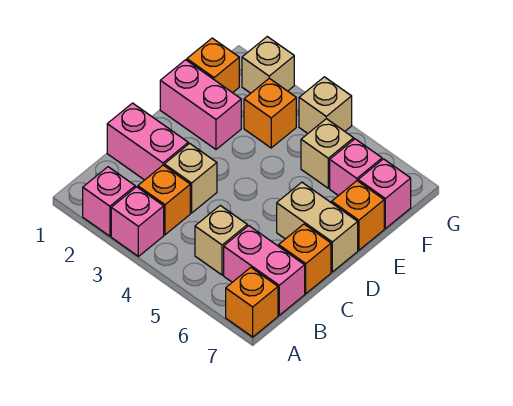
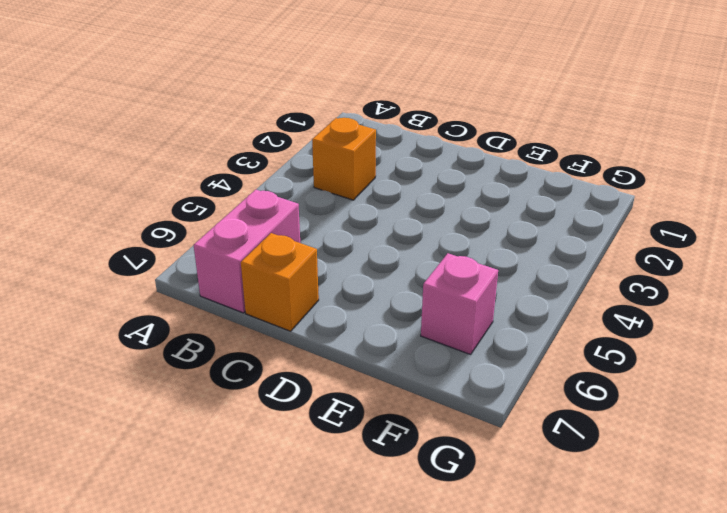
none -> pink brick A2 level 1
none -> pink brick A3 level 1
none -> orange brick A7 level 1

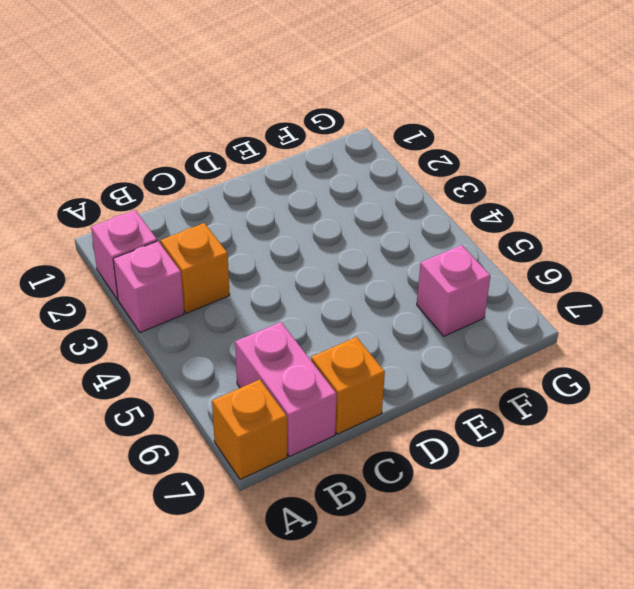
none -> tan brick B5 level 1
none -> pink brick C1:C2 level 1
none -> tan brick C3 level 1

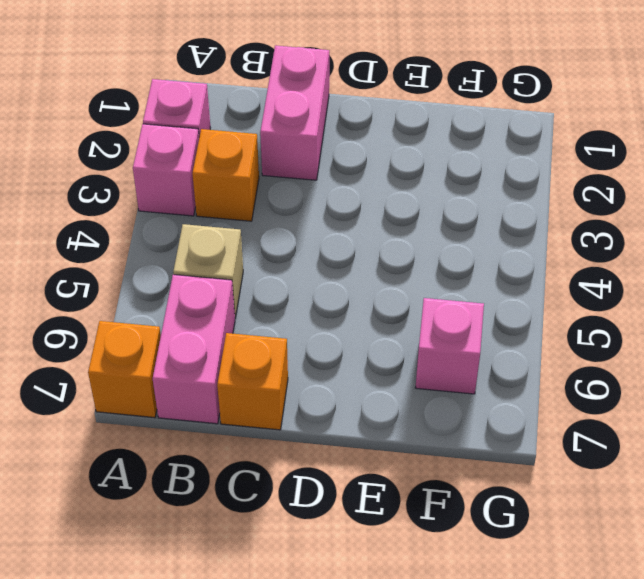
none -> tan brick C3 level 1
none -> tan brick D6:D7 level 1
none -> pink brick E1:E2 level 1

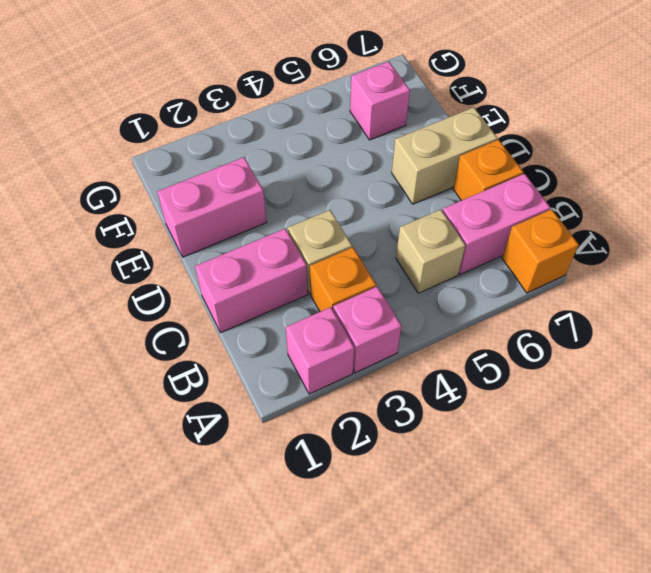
none -> orange brick E7 level 1
none -> orange brick F1 level 1
none -> orange brick F3 level 1

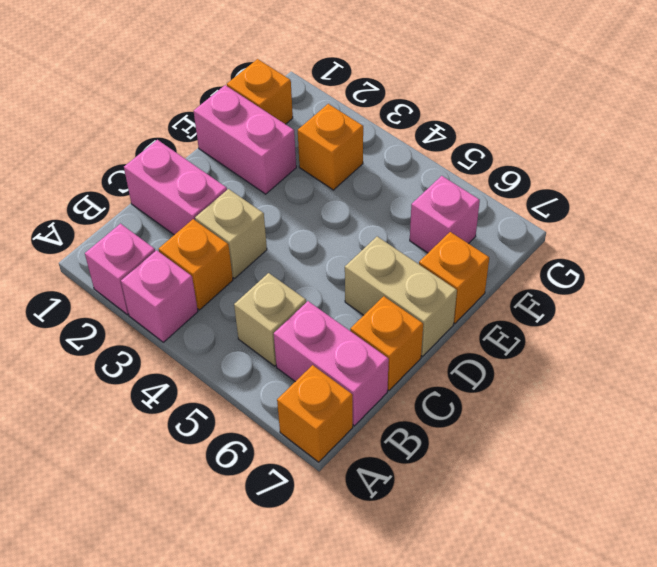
none -> tan brick F5 level 1
none -> pink brick F7 level 1
none -> tan brick G2 level 1

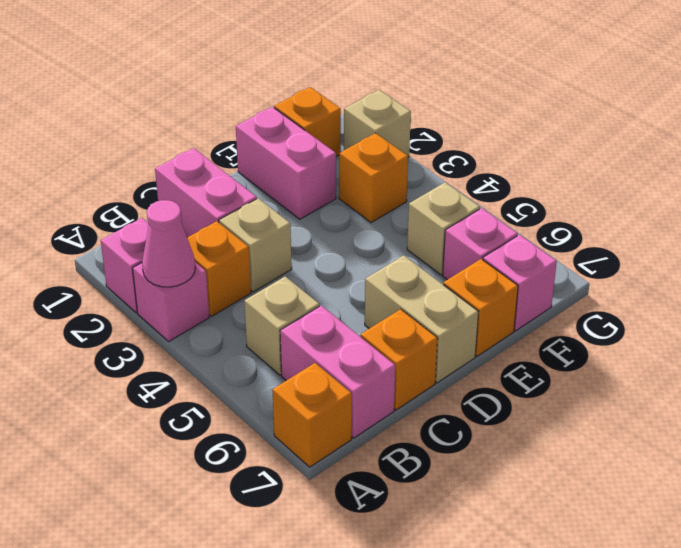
pink cone A3 level 2 -> none
none -> tan brick G4 level 1

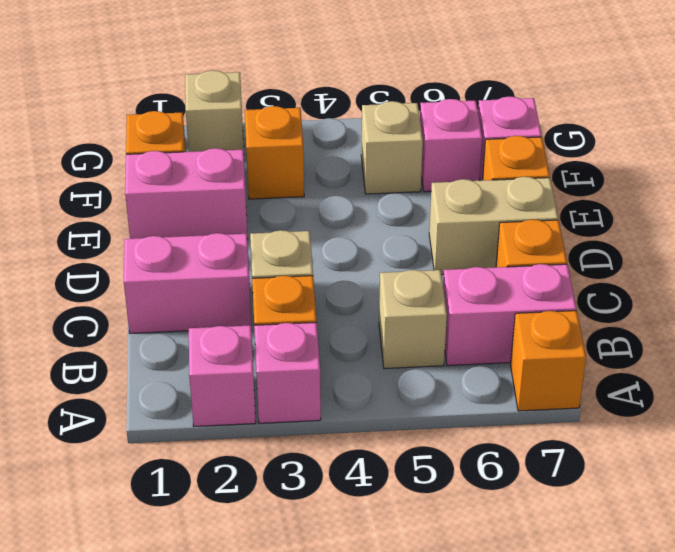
none -> tan brick G4 level 1

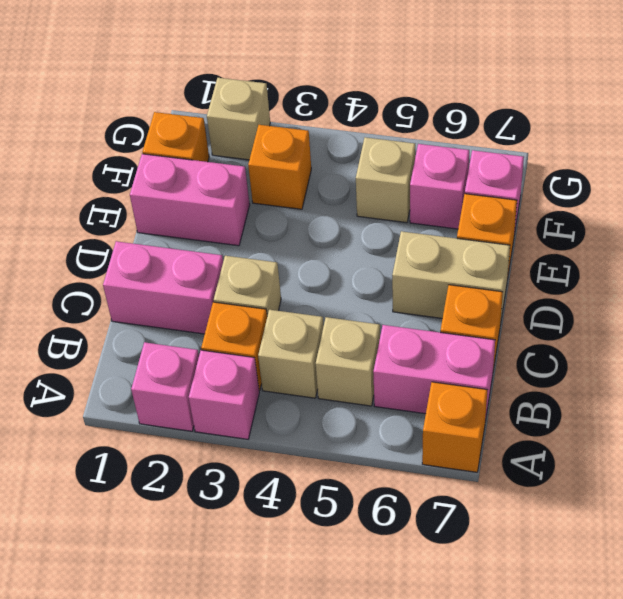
tan brick B4 level 1 -> tan brick G4 level 1

